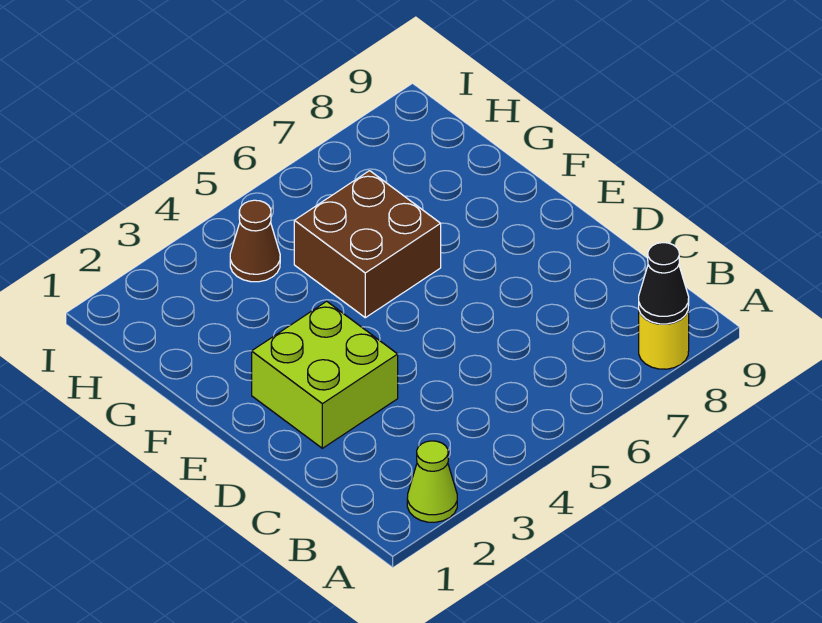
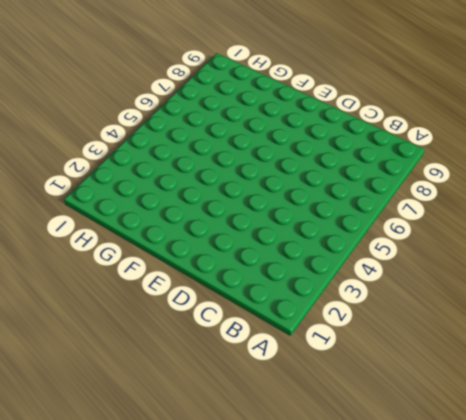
none -> lime cone A2 level 1
none -> yellow round brick A8 level 1

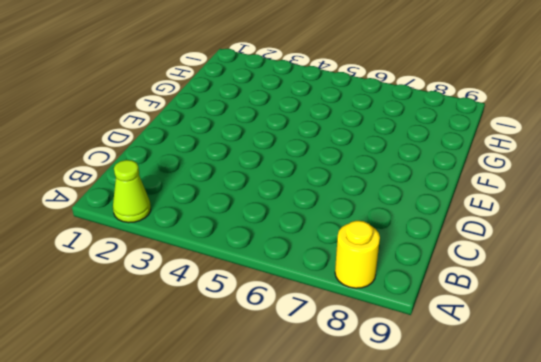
none -> lime brick D2:E3 level 1
none -> brown brick F5:G6 level 1

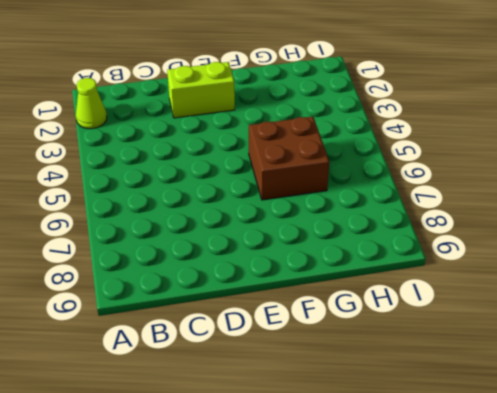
lime brick D2:E2 level 1 -> lime brick D2:E3 level 1
none -> yellow round brick A8 level 1
none -> brown cone H4 level 1

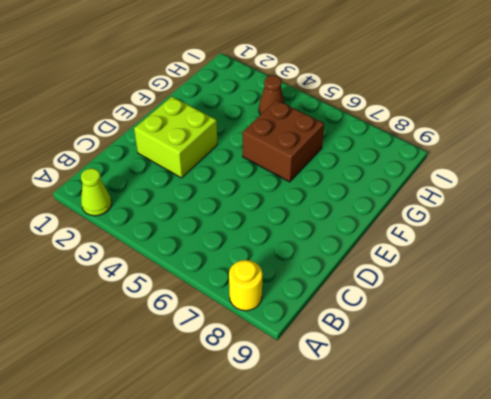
none -> black cone A8 level 2

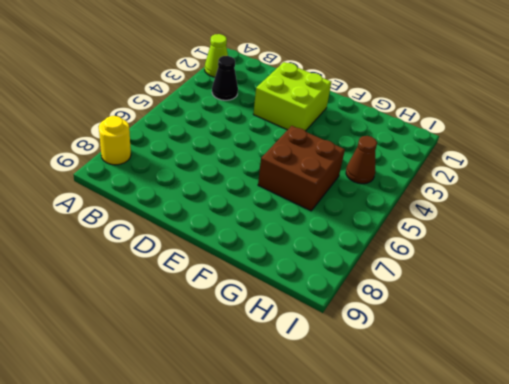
black cone B3 level 1 -> black cone A8 level 2

